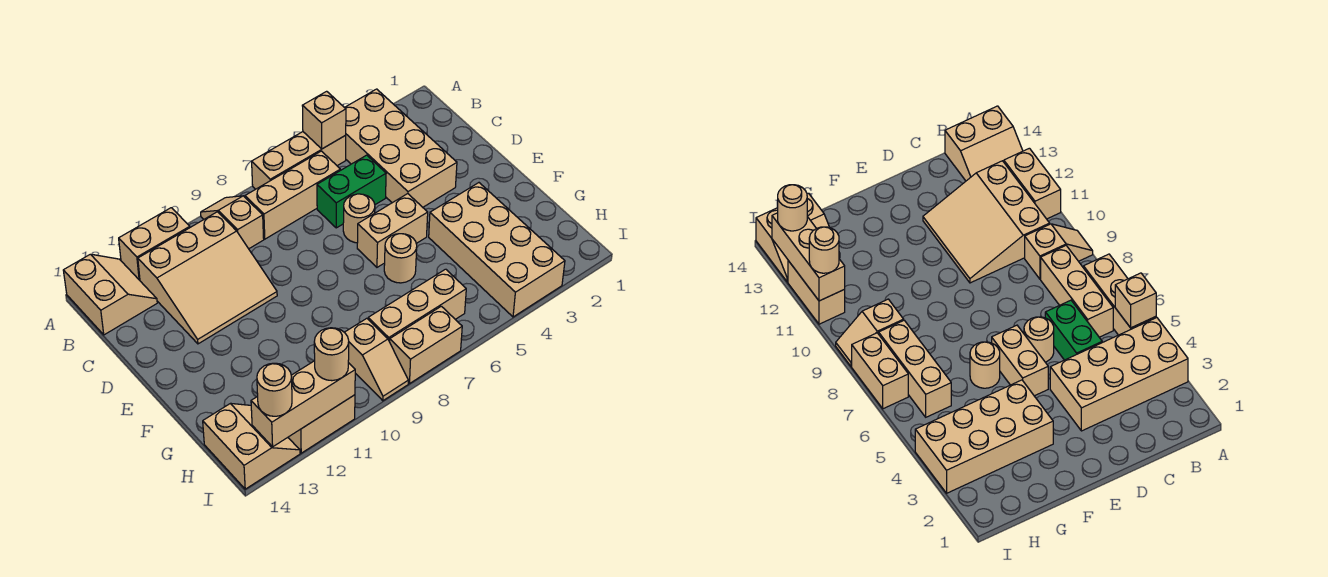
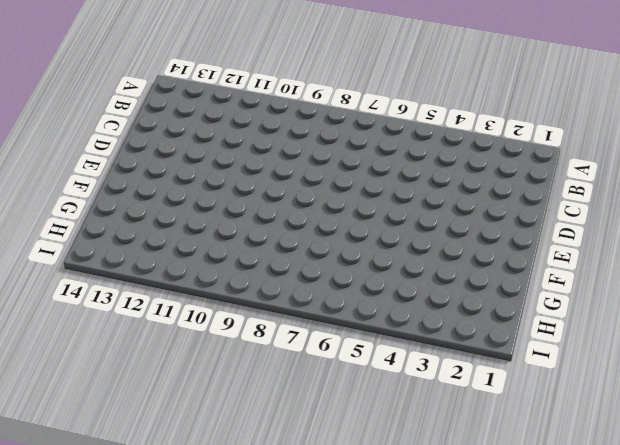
none -> tan brick A3:D4 level 1
none -> tan brick A5:A7 level 1
none -> tan slope A9:B9 level 1 top B

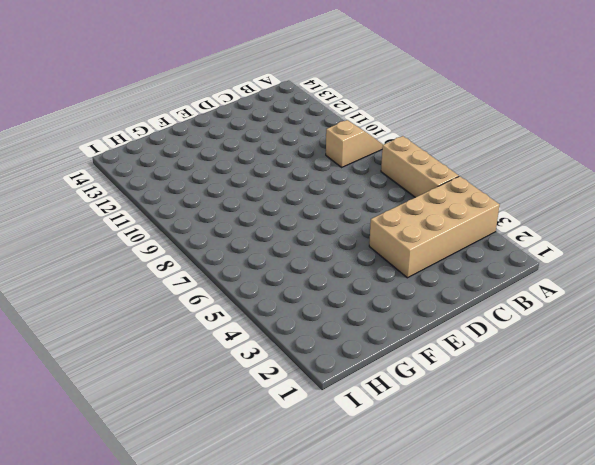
none -> tan brick A11:A12 level 1
none -> tan slope A13:B14 level 1 top 14
none -> tan brick B6:B8 level 1

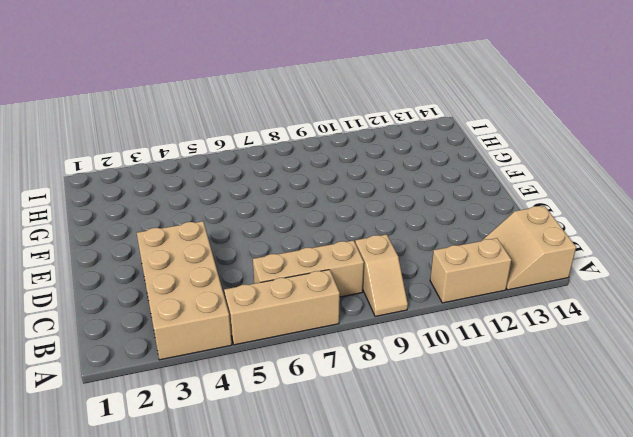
none -> tan slope B10:D12 level 1 top B
none -> green brick C5:C6 level 1
none -> tan round brick D6 level 1

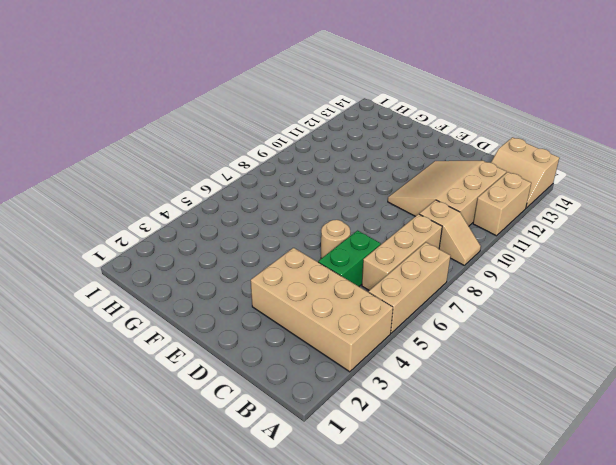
none -> tan brick E5:E6 level 1
none -> tan brick F3:I4 level 1
none -> tan round brick F6 level 1

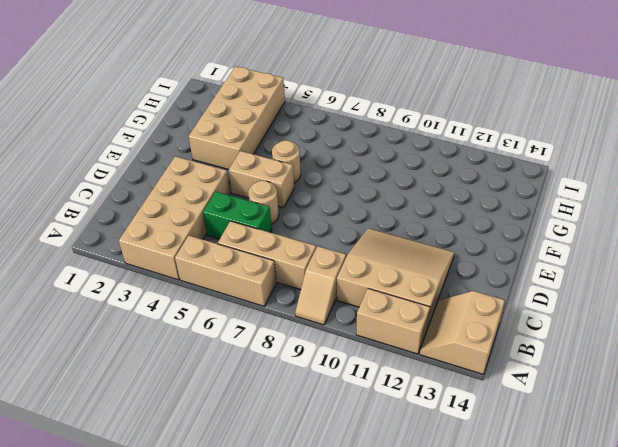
none -> tan brick H6:H8 level 1
none -> tan slope H9:I9 level 1 top H
none -> tan slope H13:I14 level 1 top 14

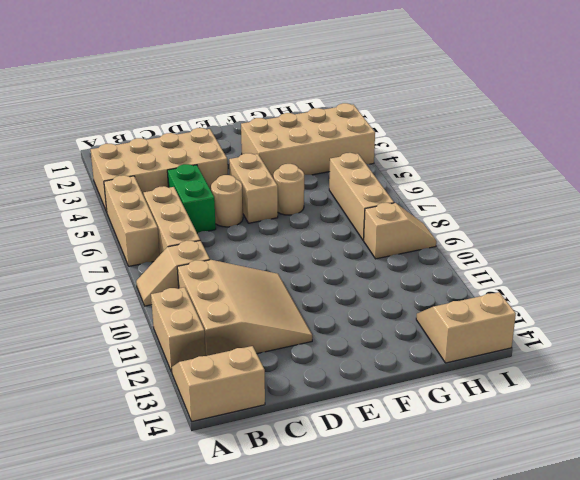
none -> tan brick I7:I8 level 1
none -> tan brick I11:I12 level 1
none -> tan brick A5 level 2

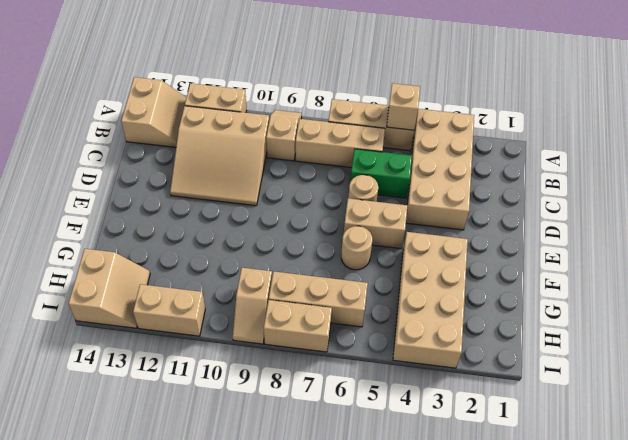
none -> tan brick I11:I13 level 2
none -> tan round brick I11 level 3
none -> tan round brick I13 level 3

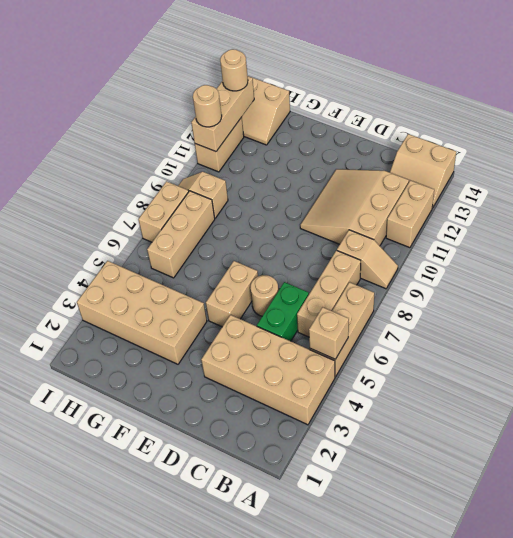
none -> tan round brick F6 level 1

